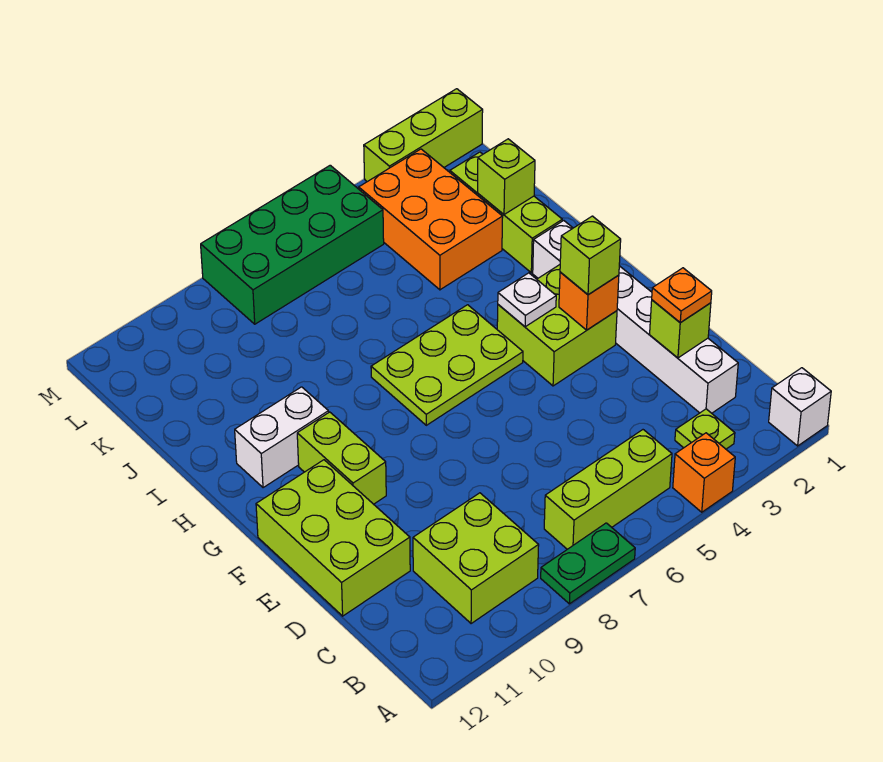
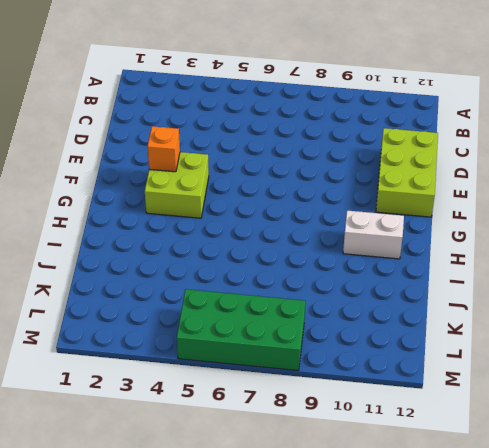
none -> white brick A1 level 1
none -> orange brick A4 level 1
none -> green plate A7:A8 level 1

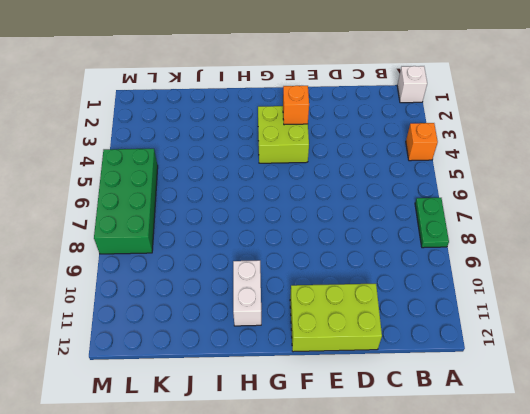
none -> lime plate B3 level 1
none -> lime brick B5:B7 level 1
none -> lime brick B9:C10 level 1

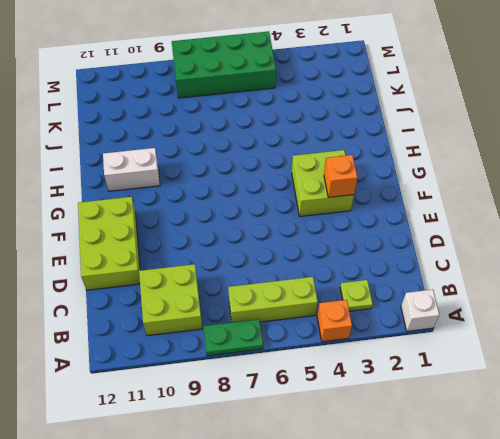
none -> white brick C2:H2 level 1
none -> lime brick F10:G10 level 1
none -> lime plate G5:H7 level 1

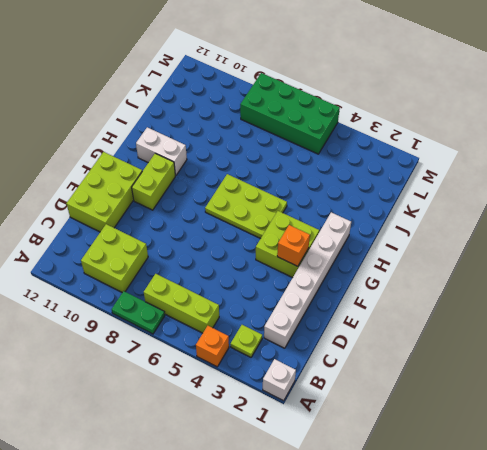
none -> lime brick I2:K2 level 1
none -> orange brick J3:L4 level 1
none -> lime brick M1:M3 level 1

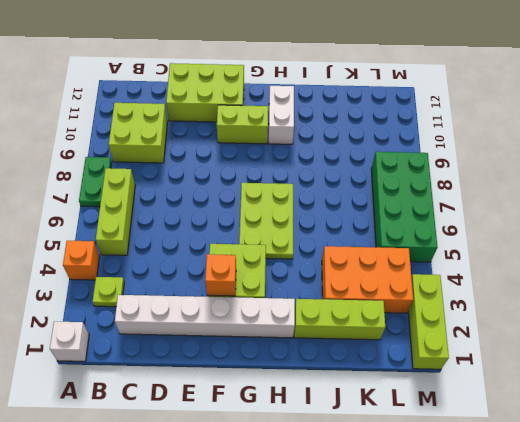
none -> lime brick D2 level 2
none -> white plate G4 level 2
none -> lime brick J2 level 2

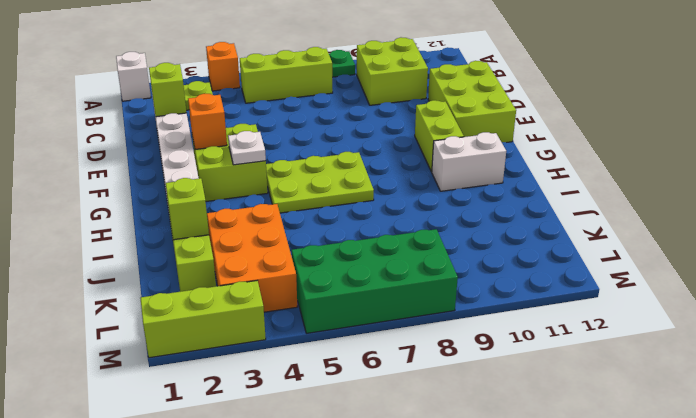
none -> orange plate D2 level 3
none -> lime brick F3 level 3

